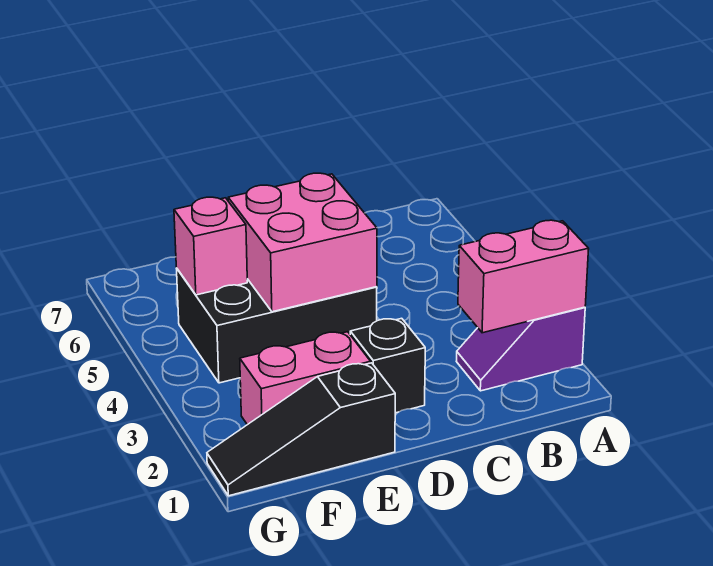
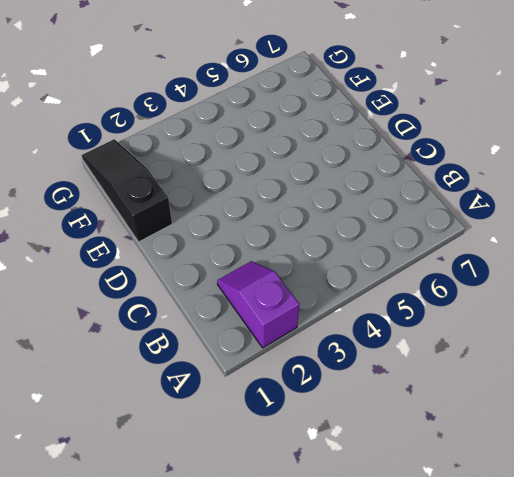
none -> black brick D2 level 1
none -> black brick D4:F5 level 1

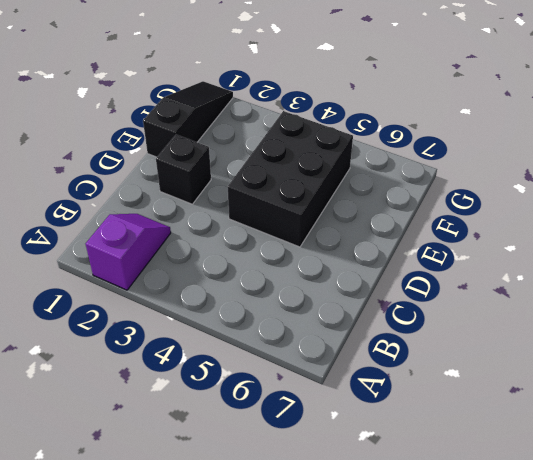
none -> pink brick E2:F2 level 1
none -> pink brick A2:B2 level 2

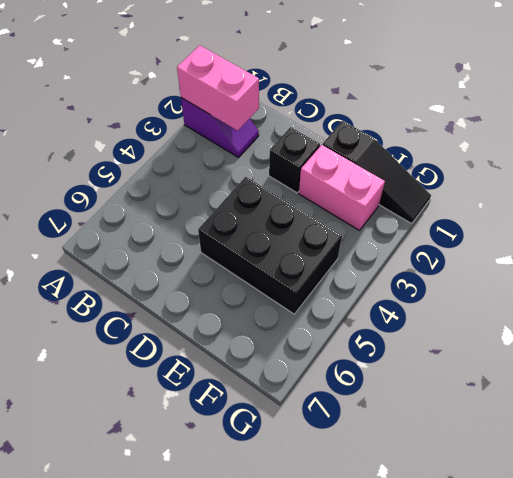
none -> pink brick D4:E5 level 2
none -> pink brick F5 level 2

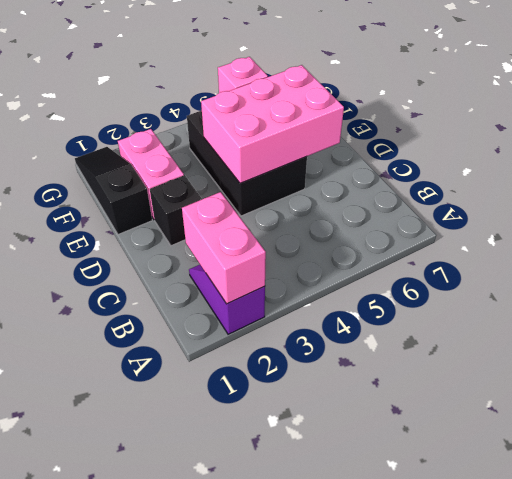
pink brick D4:E6 level 2 -> pink brick D4:E5 level 2

